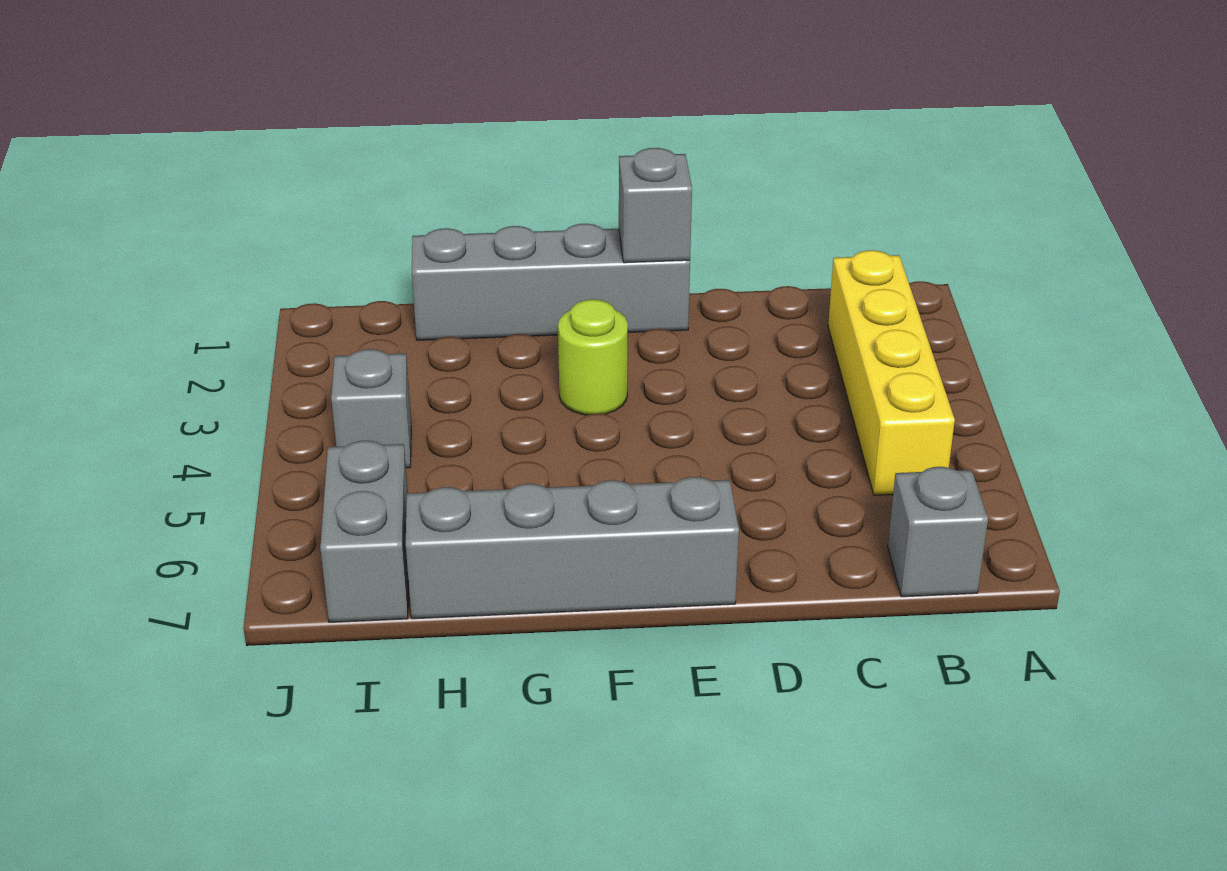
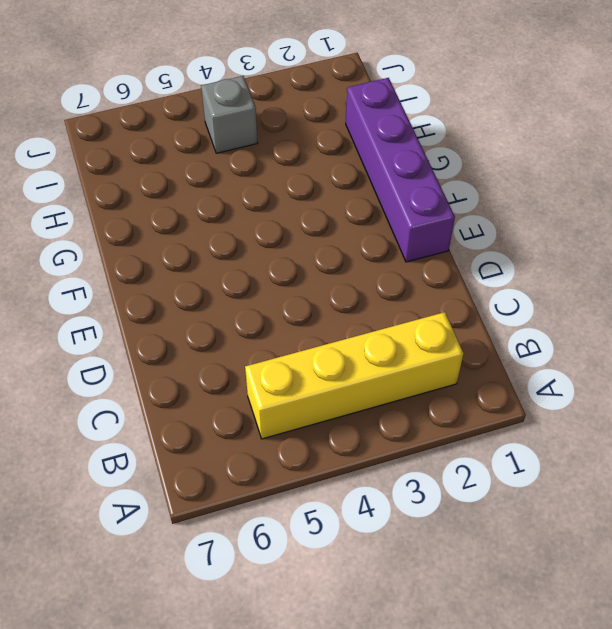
purple brick E1:H1 level 1 -> grey brick E1:H1 level 1
none -> grey brick B7 level 1
none -> grey brick E7:H7 level 1

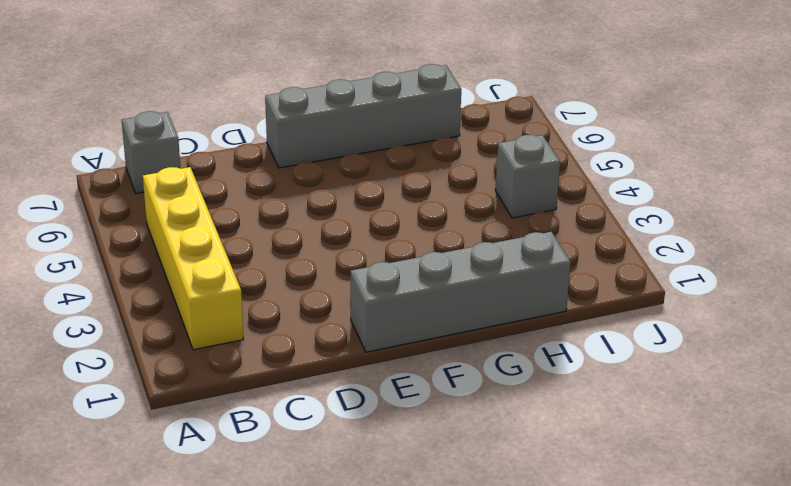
none -> lime round brick F3 level 1
none -> grey brick I6:I7 level 1

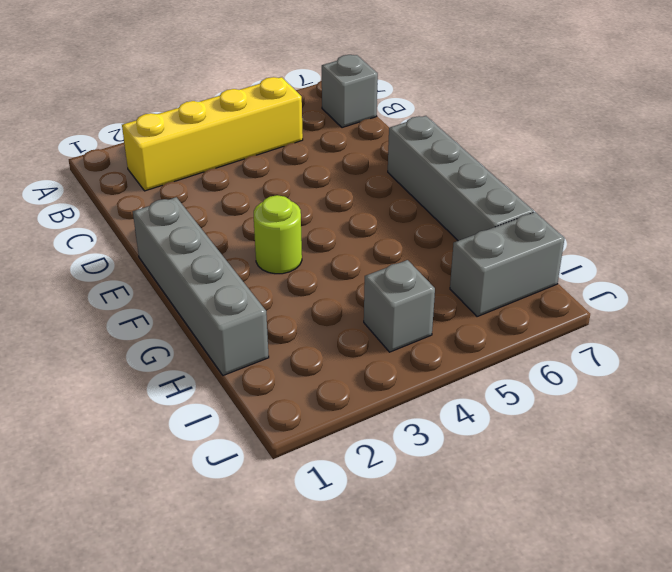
none -> grey brick E1 level 2

